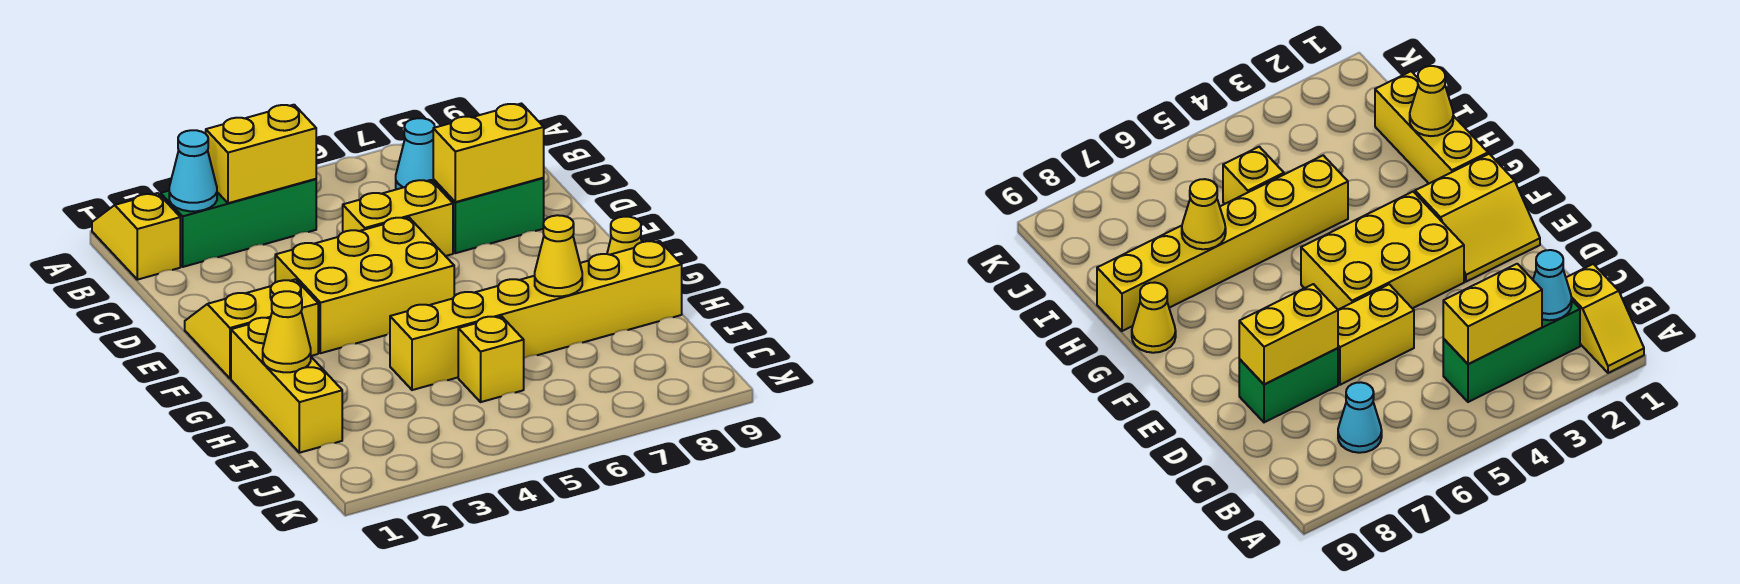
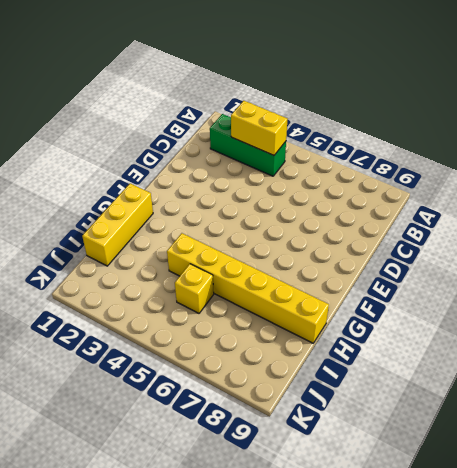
none -> yellow slope A1:B1 level 1 top B
none -> cyan cone B7 level 1
none -> yellow brick D5:D6 level 1

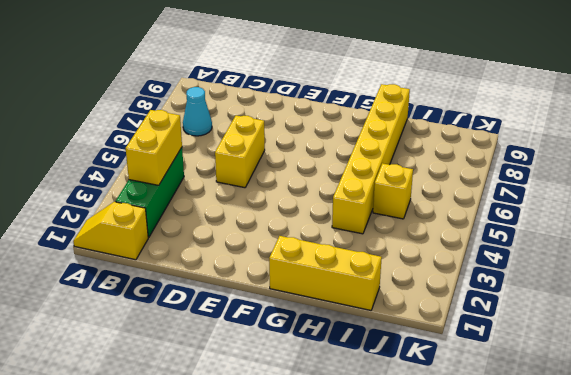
none -> green brick D7:D8 level 1
none -> yellow slope E1:F2 level 1 top F
none -> yellow brick E3:F5 level 1

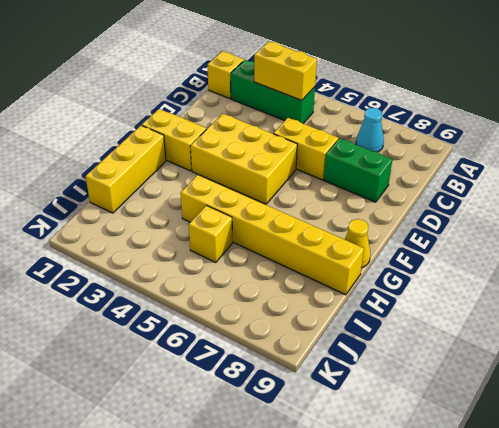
none -> cyan cone B2 level 2
none -> yellow brick D7:D8 level 2
none -> yellow cone H1 level 2

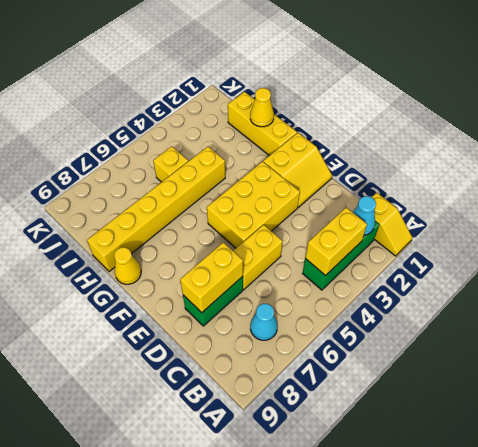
none -> yellow cone H7 level 2

